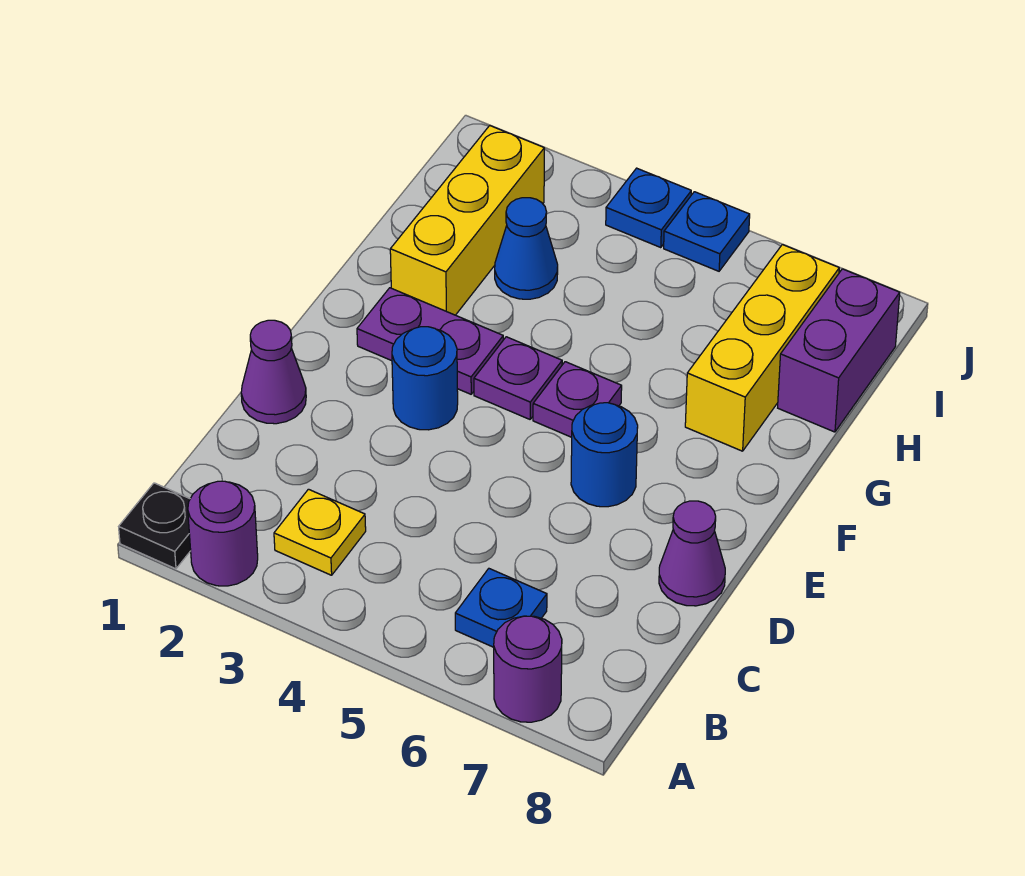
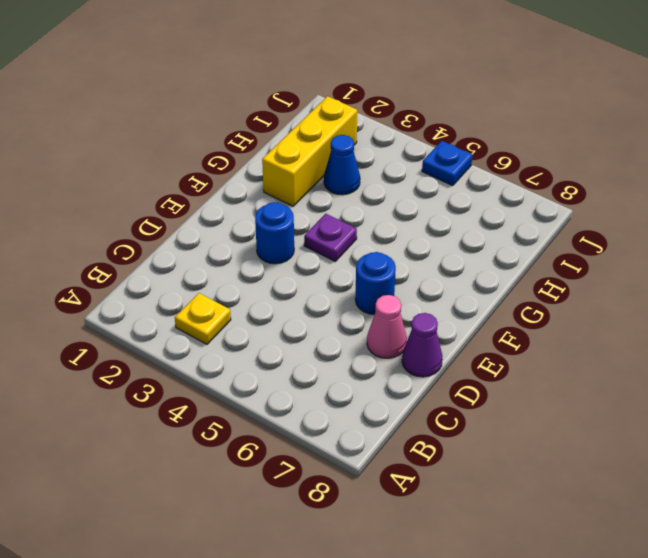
pink cone D7 level 1 -> none
none -> black plate A1 level 1
none -> purple round brick A2 level 1
none -> purple round brick A7 level 1

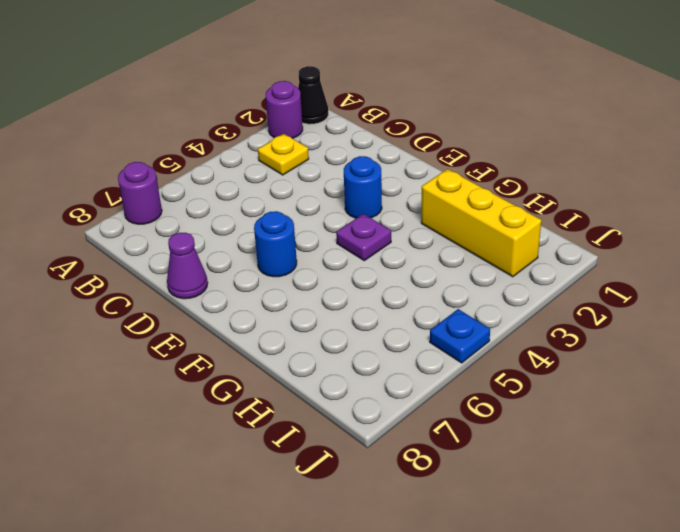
black cone A1 level 1 -> black plate A1 level 1
none -> blue plate B6 level 1
none -> purple cone D1 level 1
none -> purple plate F2:F3 level 1

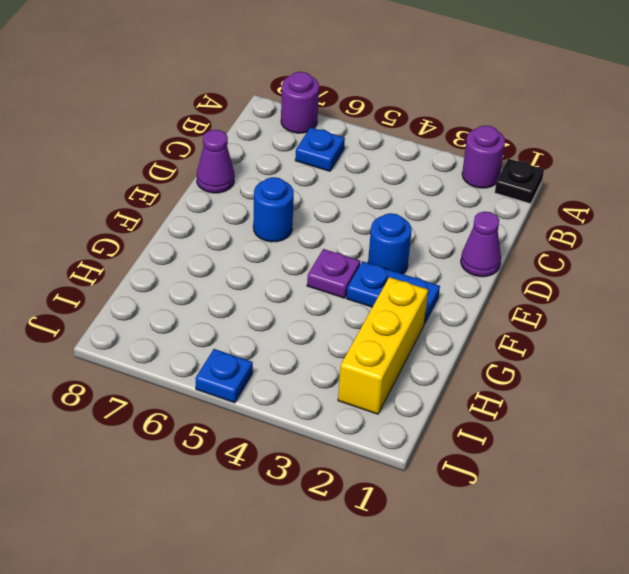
blue plate F2:F3 level 1 -> purple plate F2:F3 level 1
none -> yellow plate B3 level 1
none -> purple plate F5 level 1
none -> yellow brick G7:I7 level 1

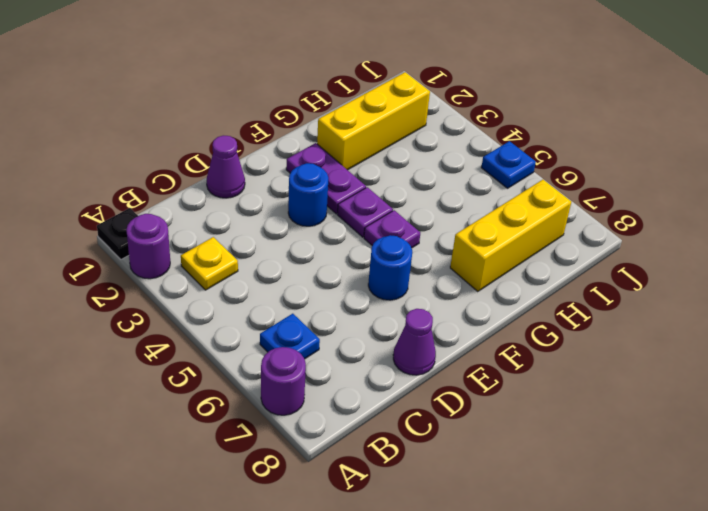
none -> blue cone H3 level 1
none -> purple brick H8:I8 level 1
none -> blue plate J4 level 1

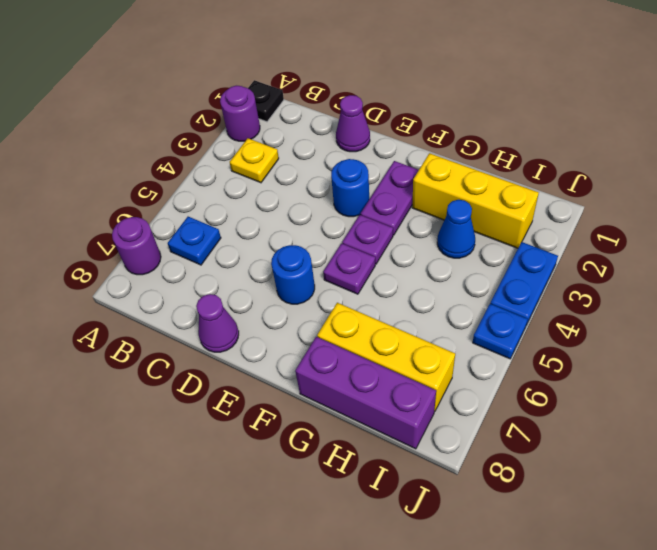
purple brick G8:I8 level 1 -> purple brick H8:I8 level 1
blue plate J3:J4 level 1 -> blue plate J4 level 1

